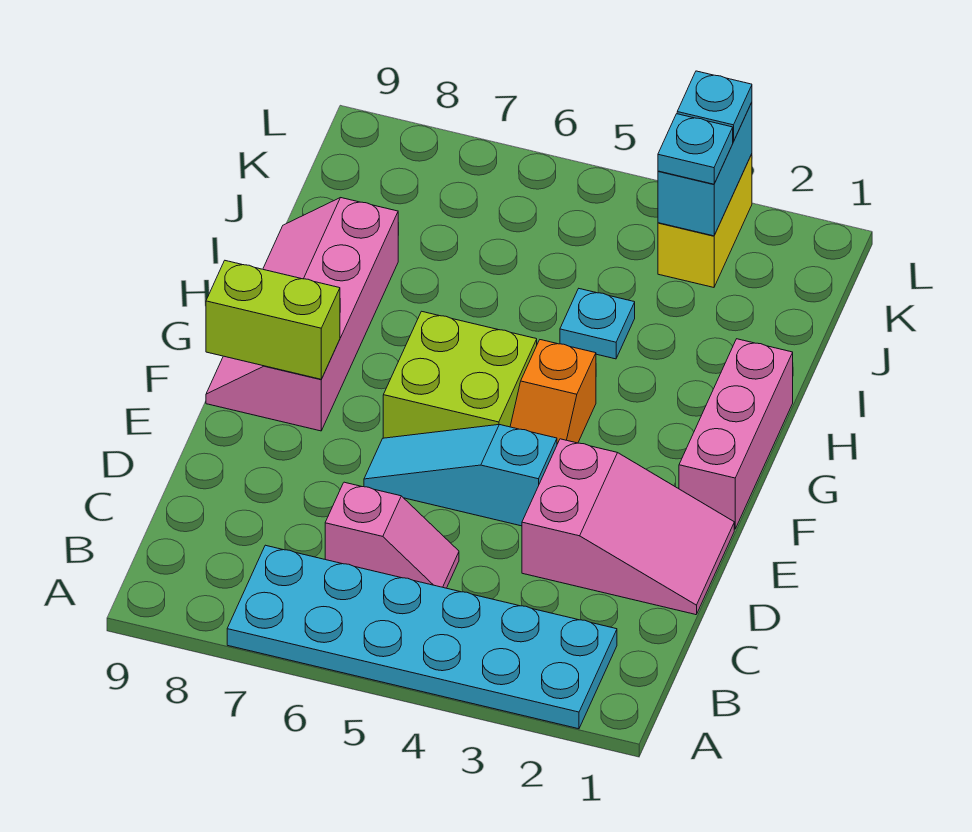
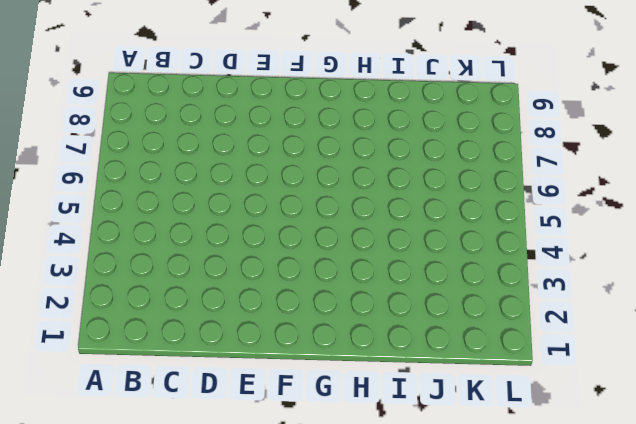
none -> cyan plate A2:B7 level 1
none -> pink slope C5:C6 level 1 top 6
none -> pink slope D1:E3 level 1 top 3

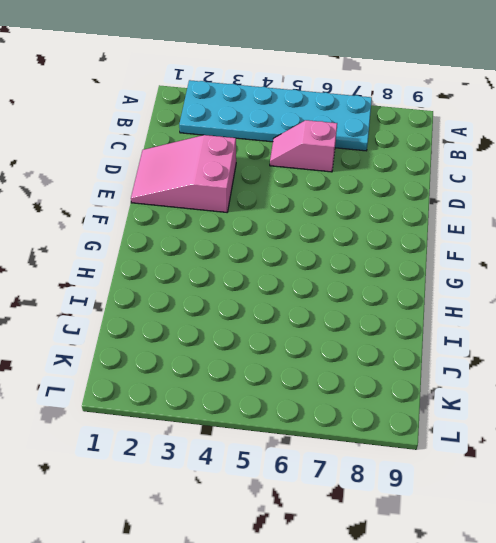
none -> cyan slope E4:E6 level 1 top 4
none -> pink brick F1:H1 level 1
none -> orange slope F4:G4 level 1 top G

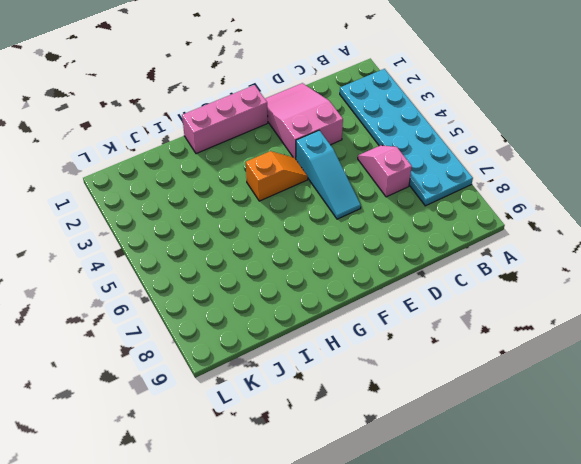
none -> lime brick F5:G6 level 1
none -> pink slope F8:I9 level 1 top 8
none -> cyan plate I4 level 1

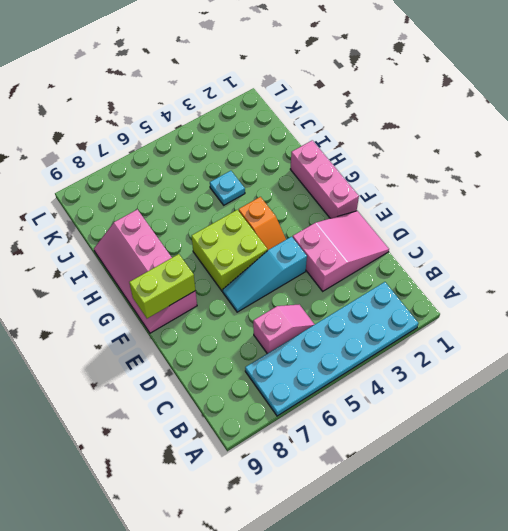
none -> yellow brick K3:L3 level 1
none -> cyan brick K3:L3 level 2
none -> cyan plate K3 level 3

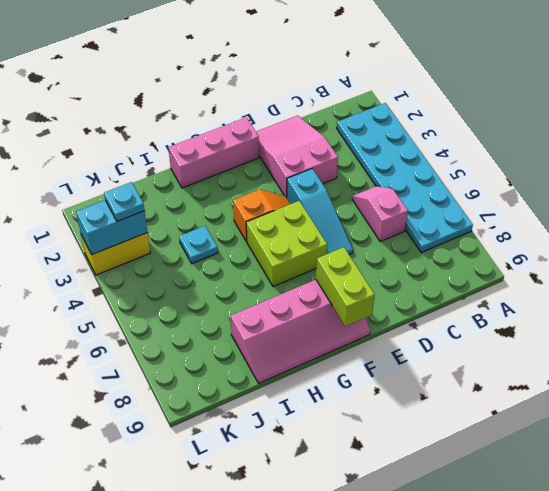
none -> cyan plate L3 level 3

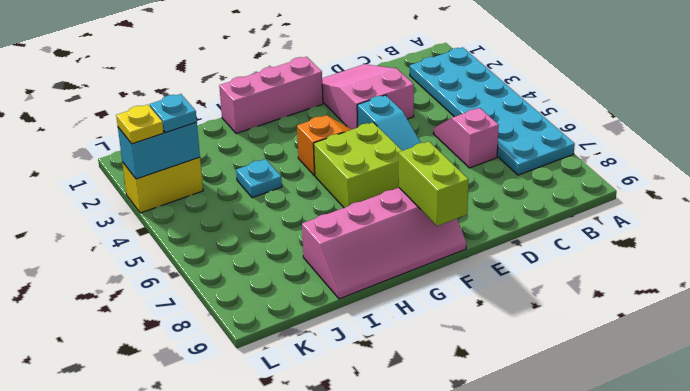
yellow plate L3 level 3 -> cyan plate L3 level 3

